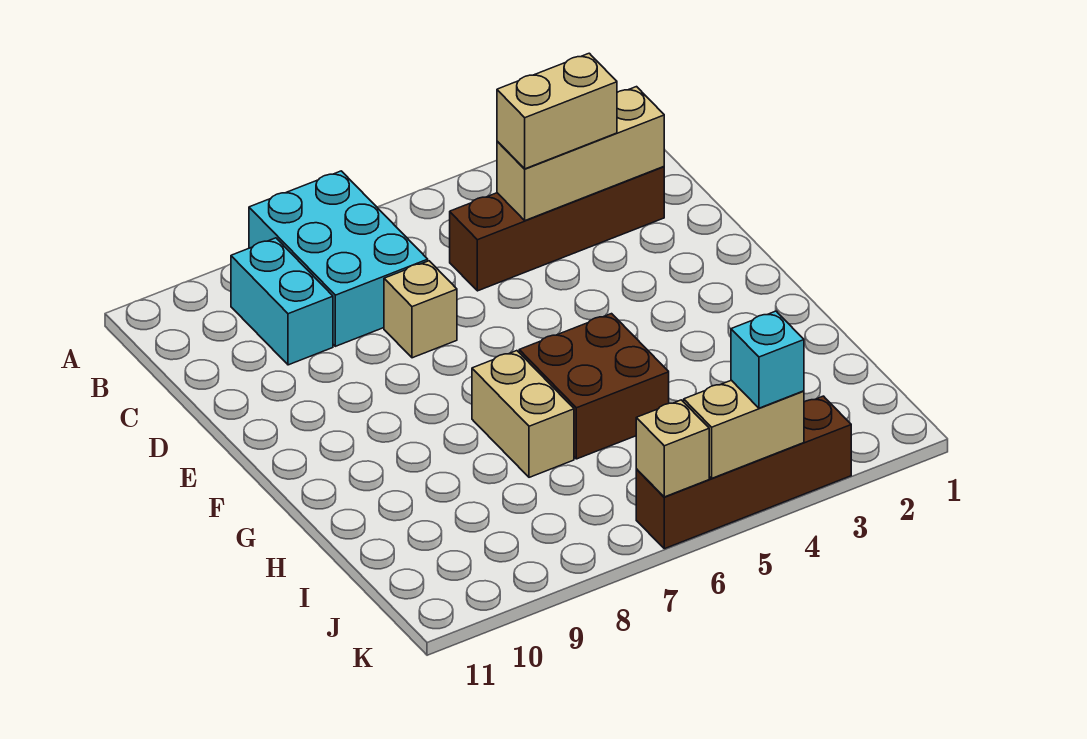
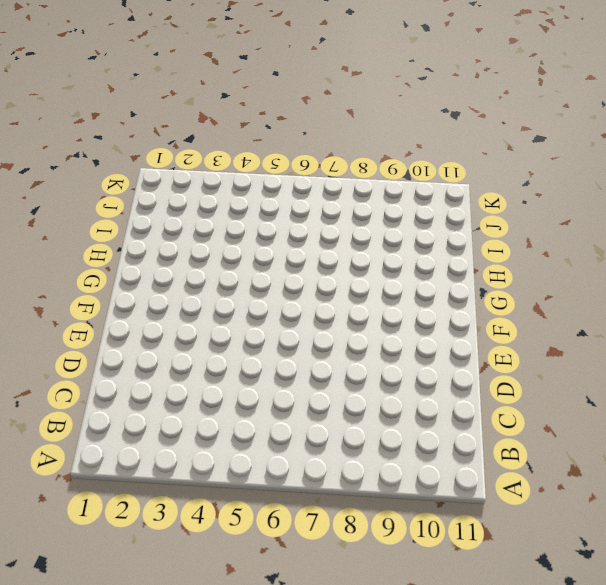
none -> cyan brick A7:C8 level 1
none -> cyan brick B9:C9 level 1
none -> brown brick C2:C5 level 1

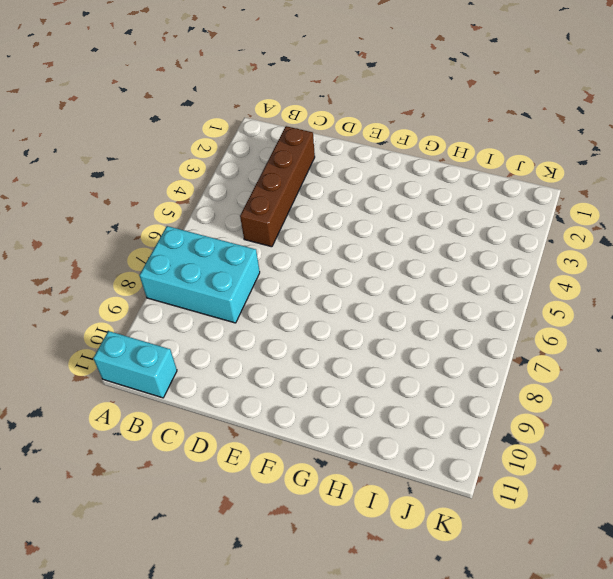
cyan brick A11:B11 level 1 -> cyan brick B9:C9 level 1
none -> tan brick D7 level 1
none -> brown brick G5:H6 level 1
none -> tan brick G7:H7 level 1

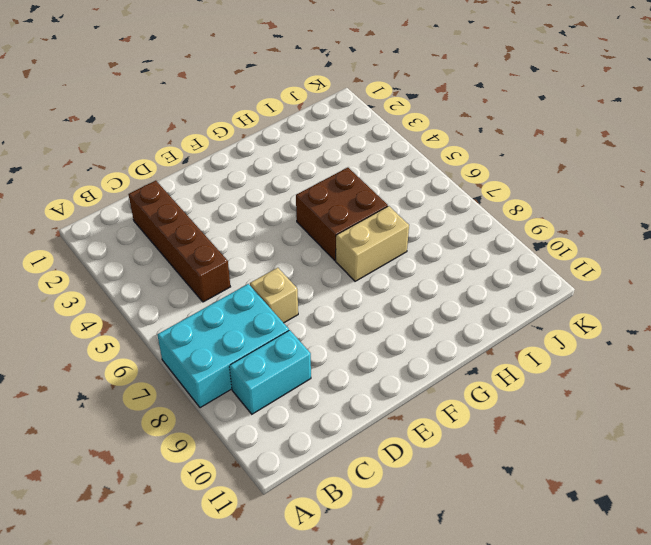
none -> brown brick K3:K6 level 1
none -> tan brick C2:C4 level 2
none -> tan brick K4:K5 level 2

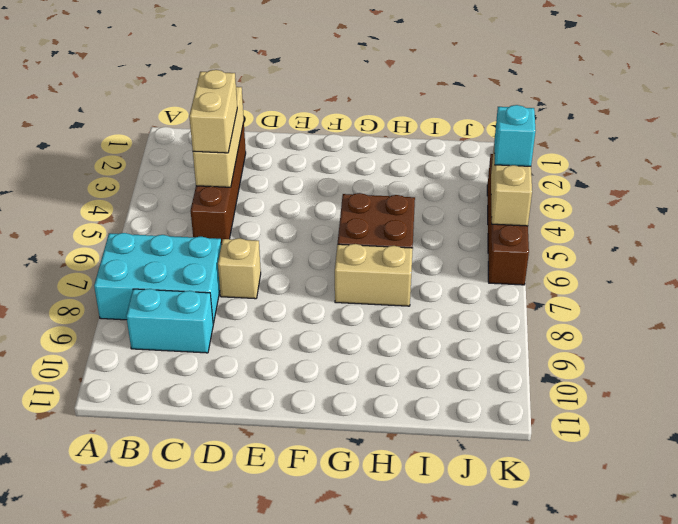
none -> tan brick K6 level 2

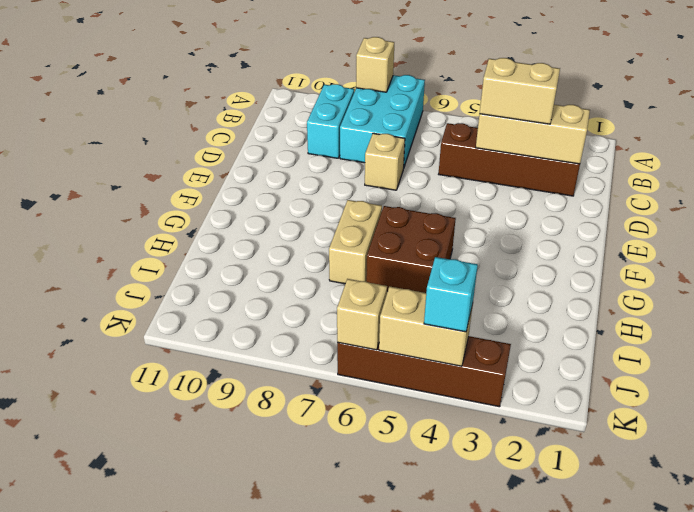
tan brick A8 level 2 -> none

